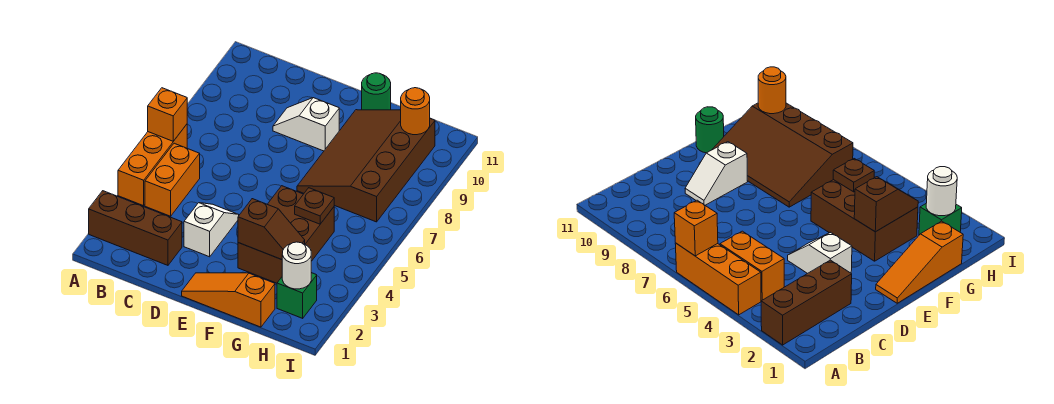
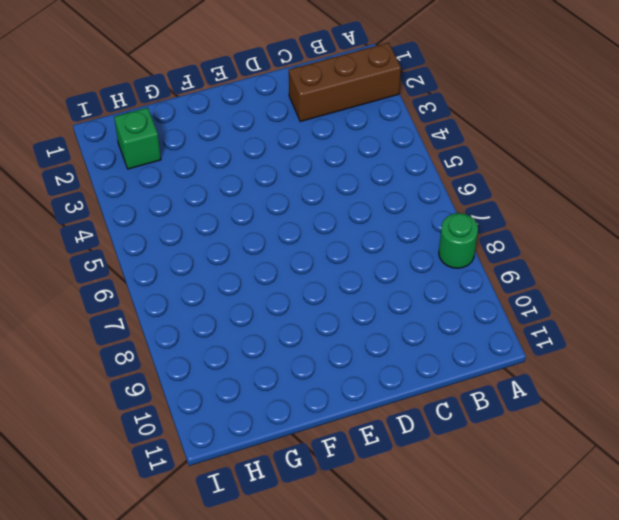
green round brick A8 level 1 -> green round brick F11 level 1
none -> orange brick A4:A6 level 1
none -> orange brick B4:B5 level 1
none -> white slope D3:D4 level 1 top 3

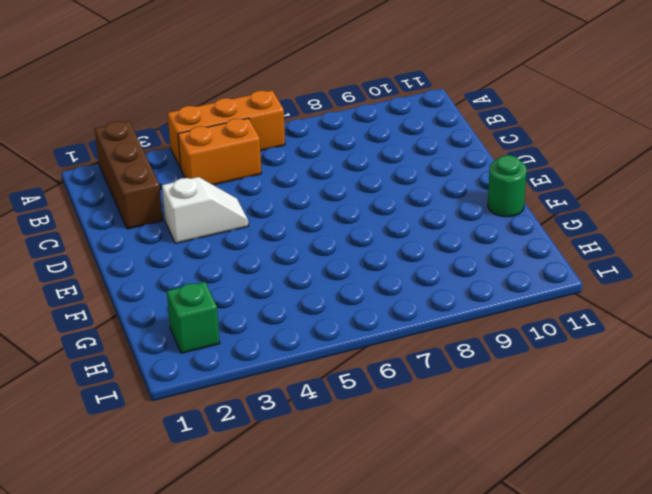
none -> white slope D9:E9 level 1 top E
none -> orange slope E1:G1 level 1 top G
none -> brown brick F3:G5 level 1

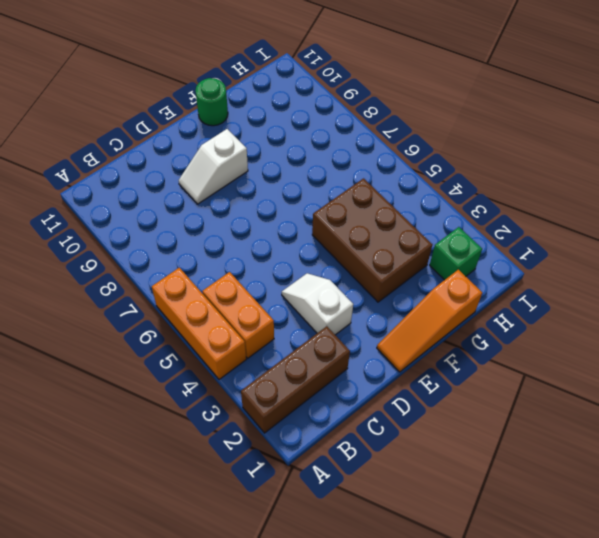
none -> brown slope F7:H10 level 1 top H
none -> orange brick A6 level 2
none -> brown slope F3:G3 level 2 top F

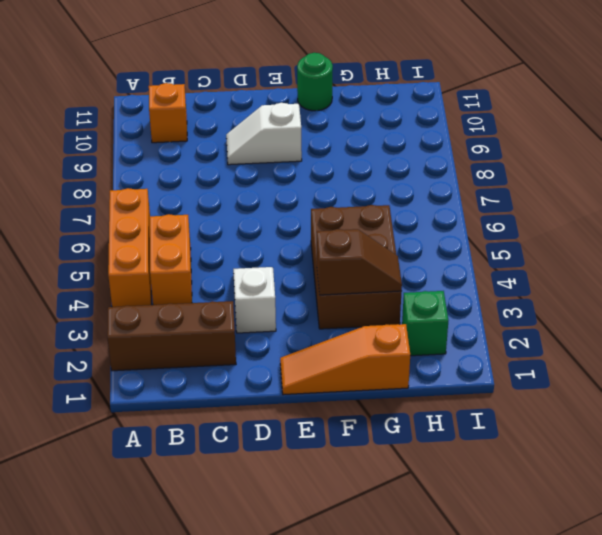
orange brick B10 level 1 -> orange brick A6 level 2
none -> brown slope F7:H10 level 1 top H
none -> brown plate G5 level 2
none -> white round brick H2 level 2

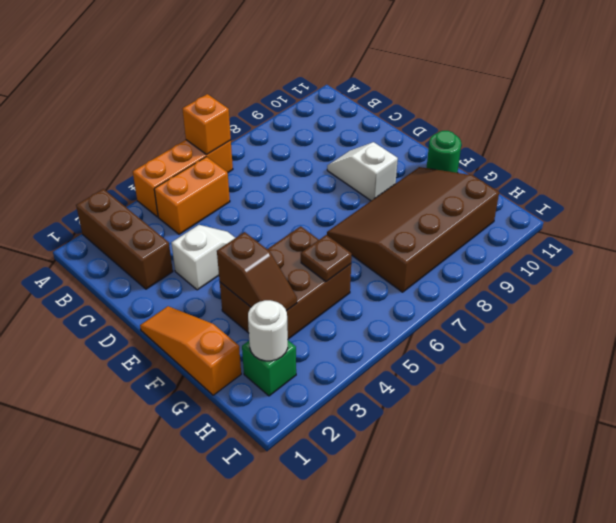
none -> orange round brick H10 level 2

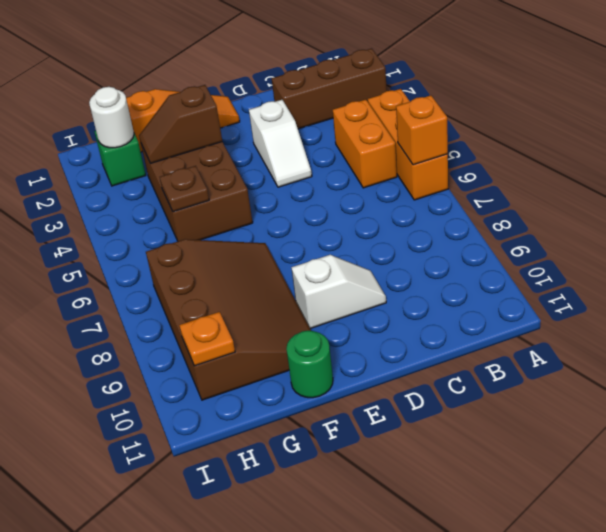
orange plate H10 level 2 -> orange round brick H10 level 2

